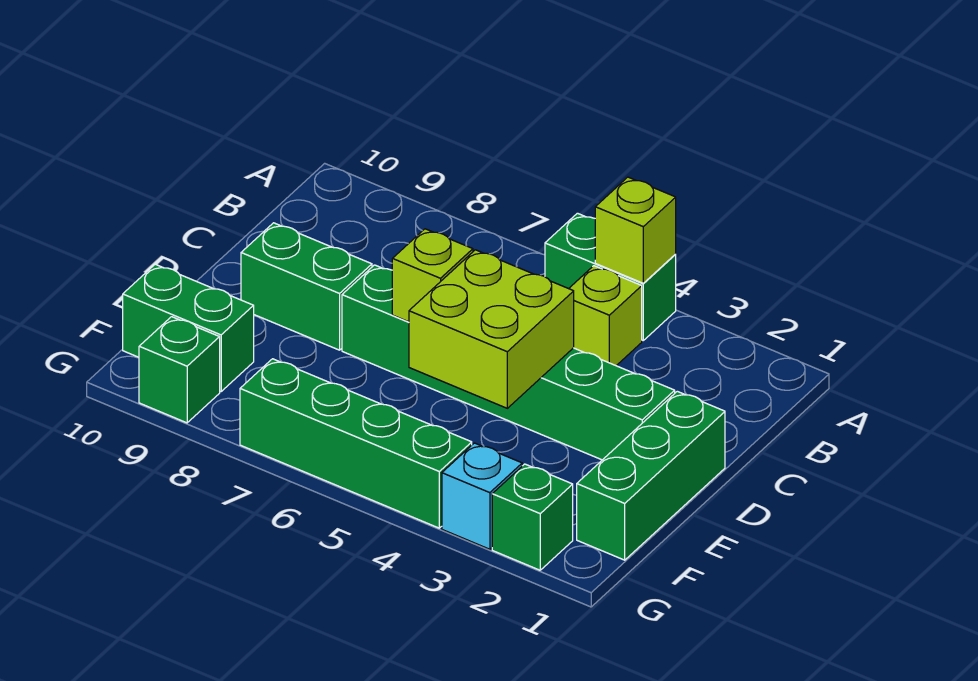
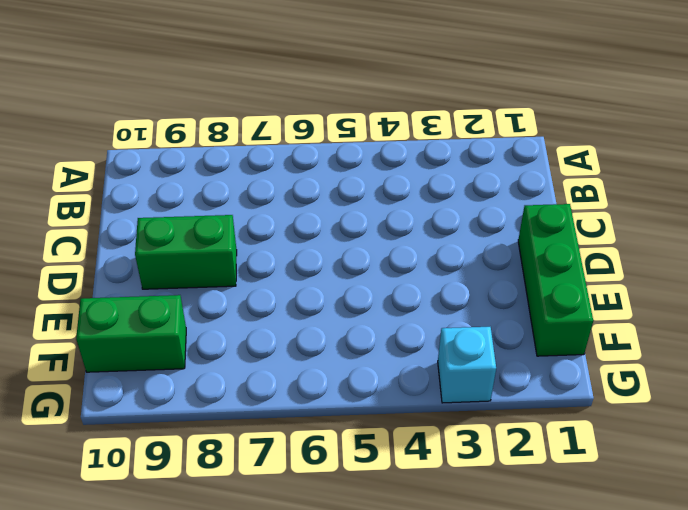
none -> green brick A4:A5 level 1
none -> lime brick B4 level 1
none -> green brick D2:D7 level 1

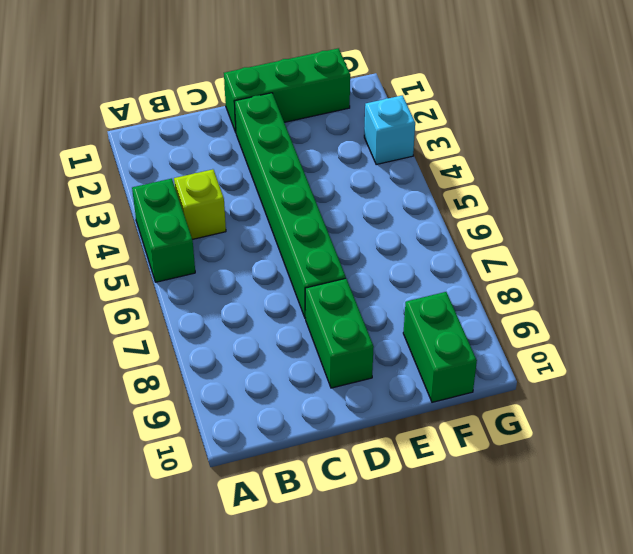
none -> green brick G2 level 1
none -> green brick G4:G7 level 1
none -> green brick G9 level 1

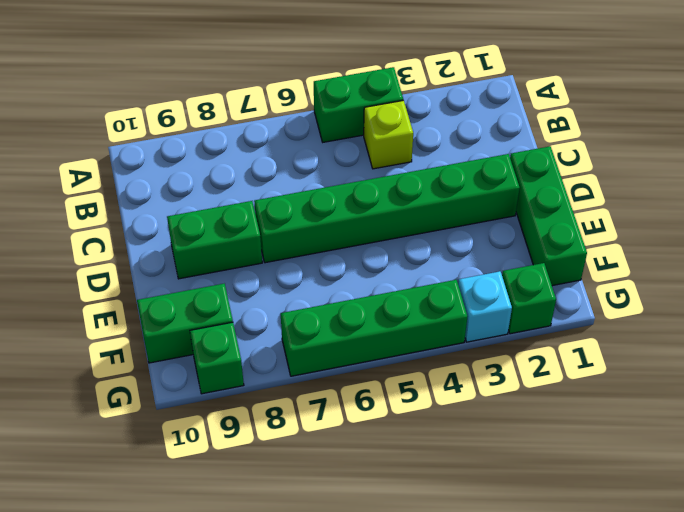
none -> lime brick A4 level 2
none -> lime brick D4:E5 level 2
none -> lime brick D6 level 2

